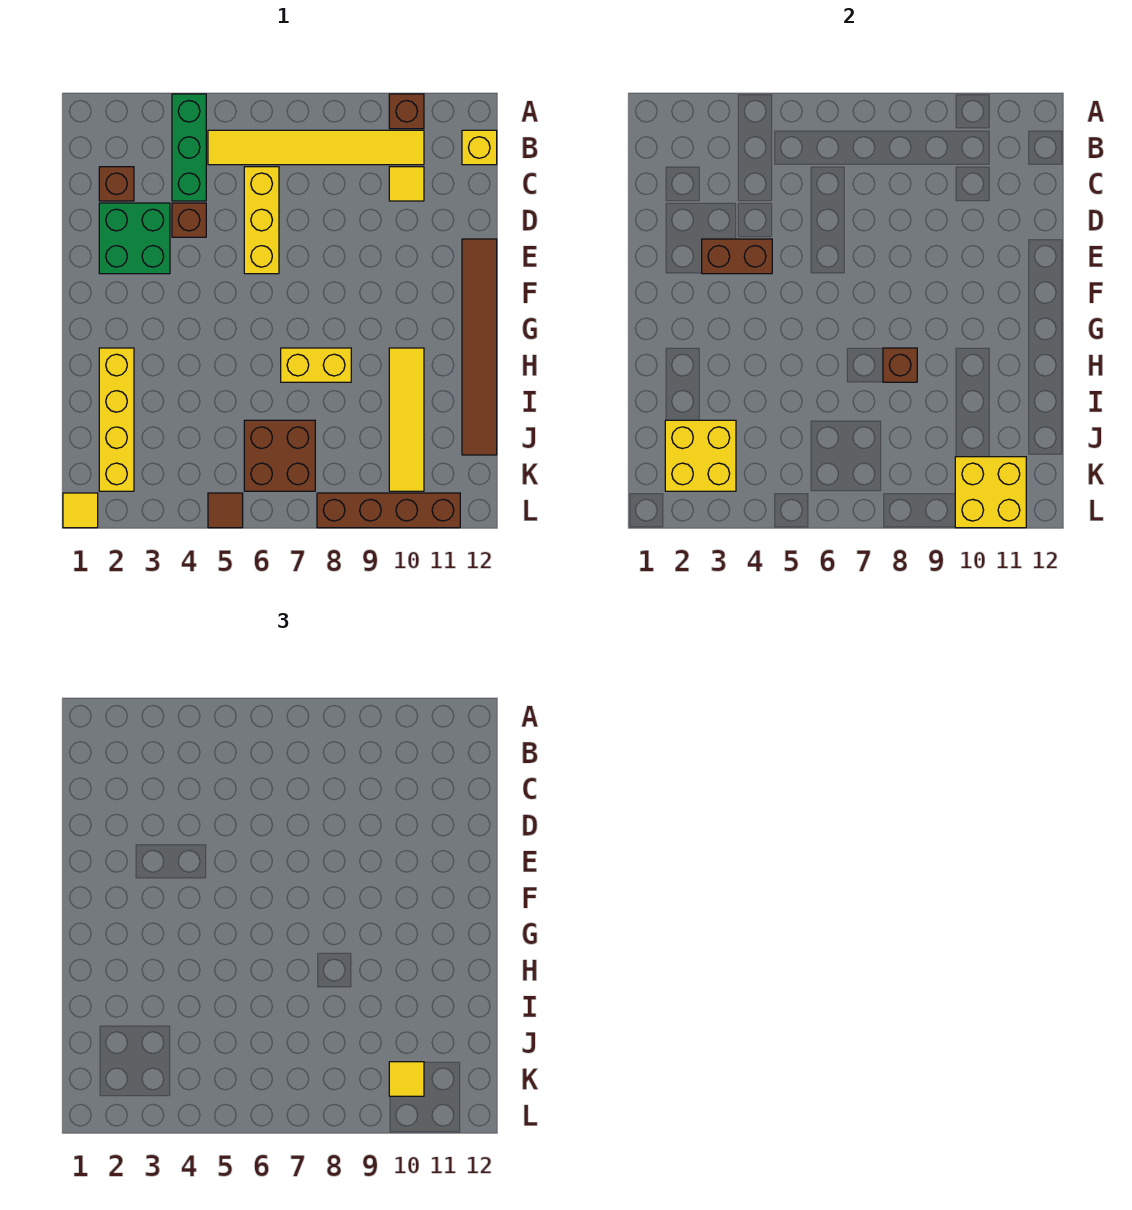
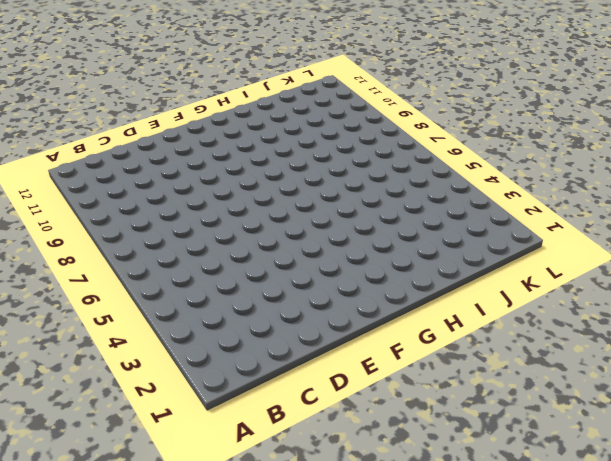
none -> green brick A4:C4 level 1
none -> brown brick A10 level 1
none -> yellow tile B5:B10 level 1

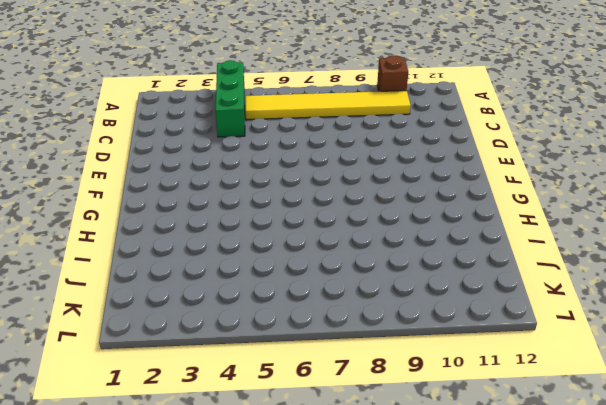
none -> yellow brick B12 level 1
none -> brown brick C2 level 1
none -> yellow brick C6:E6 level 1

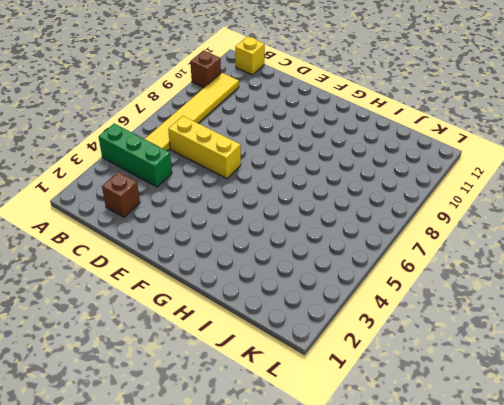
none -> yellow tile C10 level 1
none -> green brick D2:E3 level 1
none -> brown brick D4 level 1

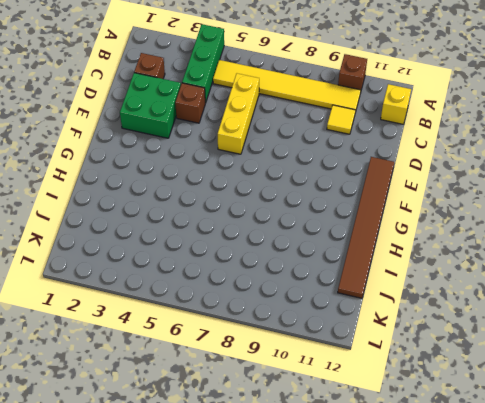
none -> yellow brick H2:K2 level 1
none -> yellow brick H7:H8 level 1
none -> yellow tile H10:K10 level 1

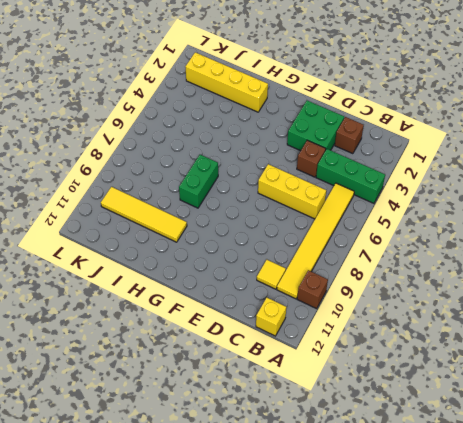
green brick H7:H8 level 1 -> yellow brick H7:H8 level 1
none -> brown tile E12:J12 level 1
none -> brown brick J6:K7 level 1
none -> yellow tile L1 level 1

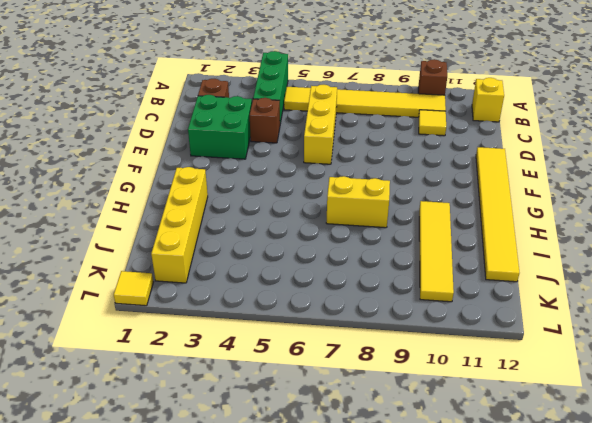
yellow tile E12:J12 level 1 -> brown tile E12:J12 level 1
none -> brown brick J6:K7 level 1
none -> brown tile L5 level 1
none -> brown brick L8:L11 level 1

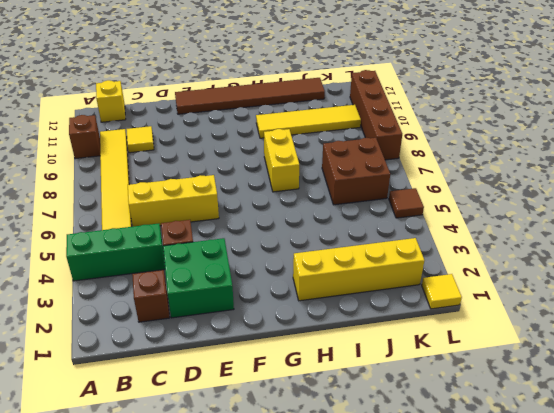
none -> brown brick E3:E4 level 2
none -> brown brick H8 level 2
none -> yellow brick J2:K3 level 2

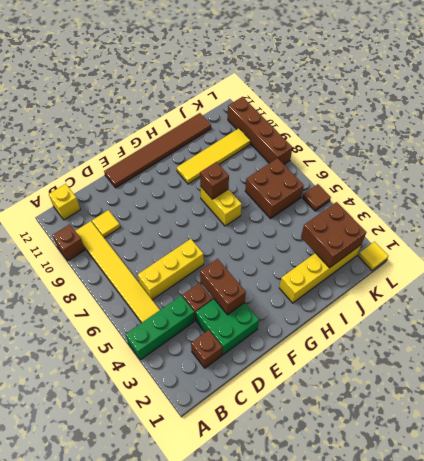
brown brick J2:K3 level 2 -> yellow brick J2:K3 level 2
none -> yellow brick K10:L11 level 2
none -> yellow tile K10 level 3

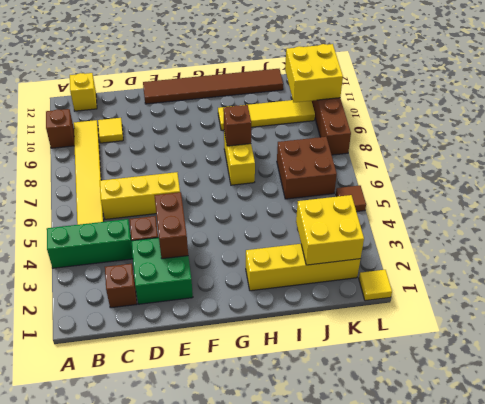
none -> yellow tile K10 level 3

